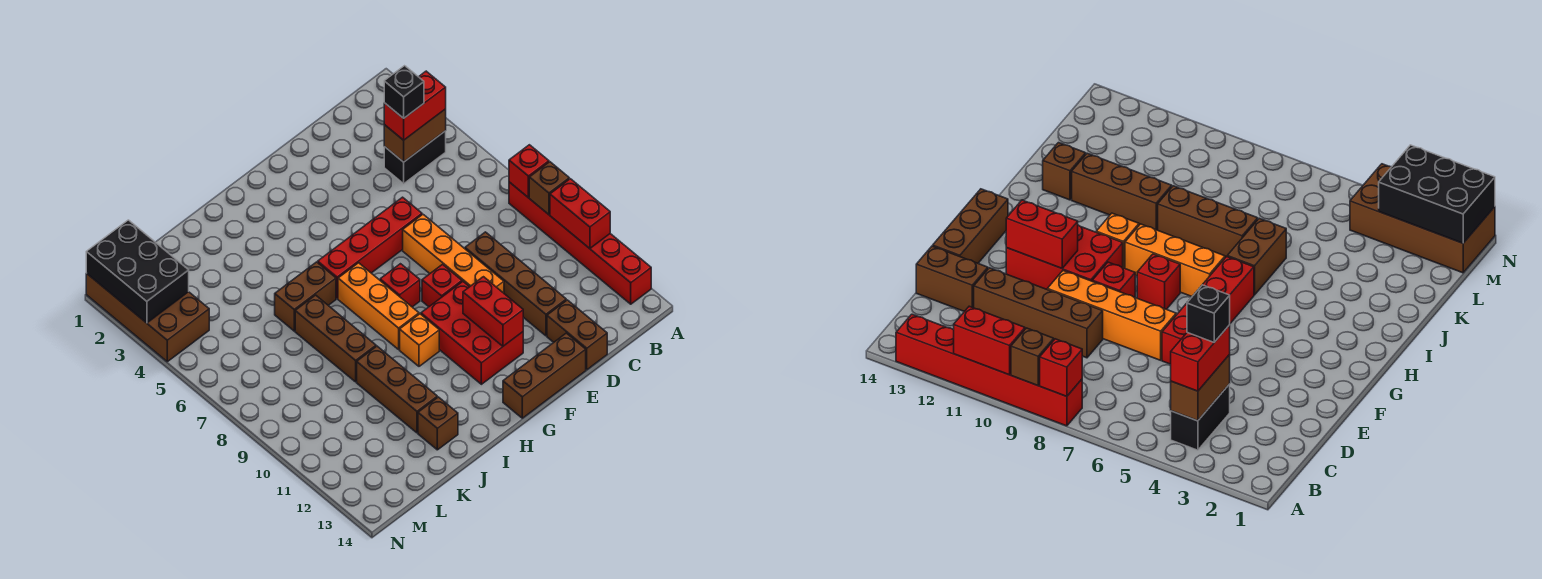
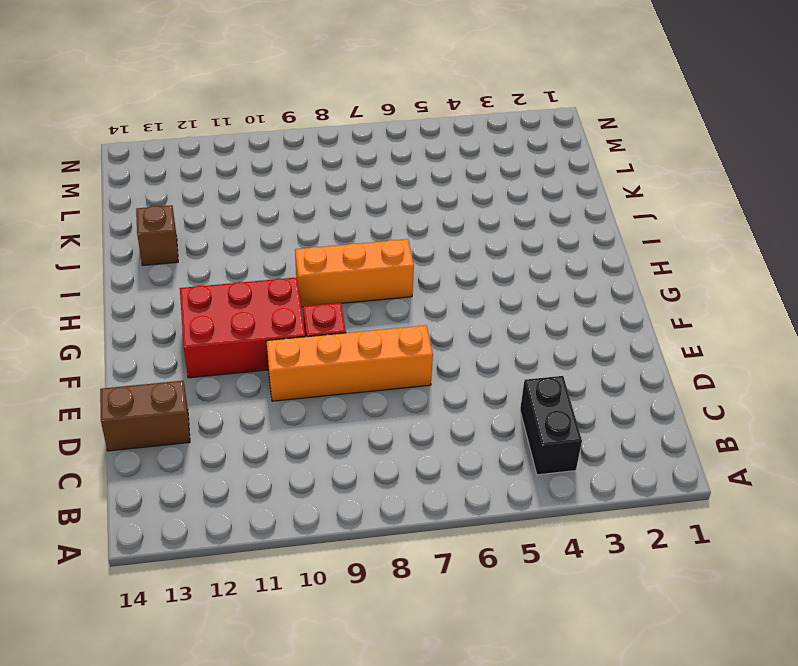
none -> red brick A8:A13 level 1
none -> brown brick D9:D12 level 1
none -> red brick E6:H6 level 1

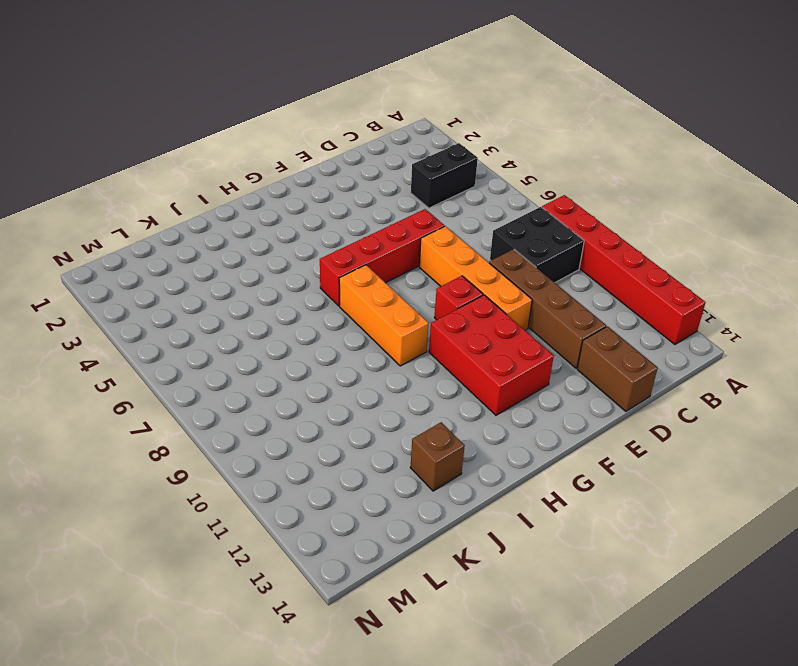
black brick B8:C9 level 1 -> none
none -> brown brick E14:G14 level 1
none -> red brick G8 level 1
none -> orange brick H10 level 1

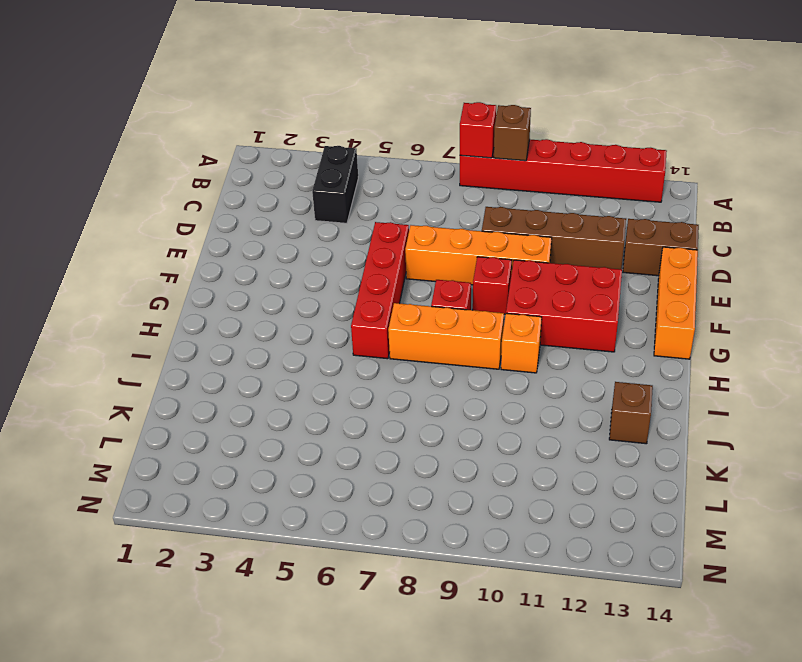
orange brick E14:G14 level 1 -> brown brick E14:G14 level 1
none -> brown brick I6:J6 level 1
none -> brown brick J7:J9 level 1
none -> brown brick J10:J12 level 1

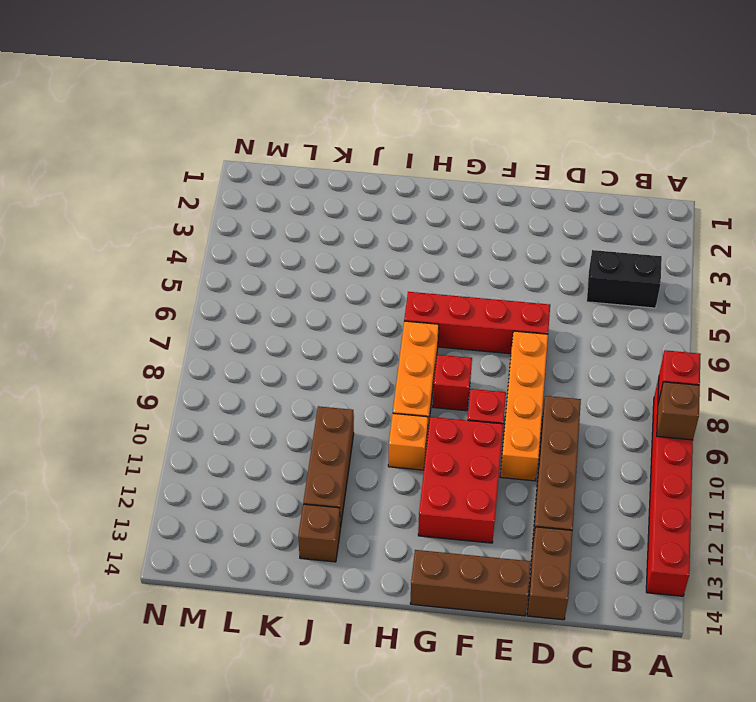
none -> brown brick I6:J6 level 1
none -> brown brick J7:J9 level 1
none -> brown brick M1:N4 level 1

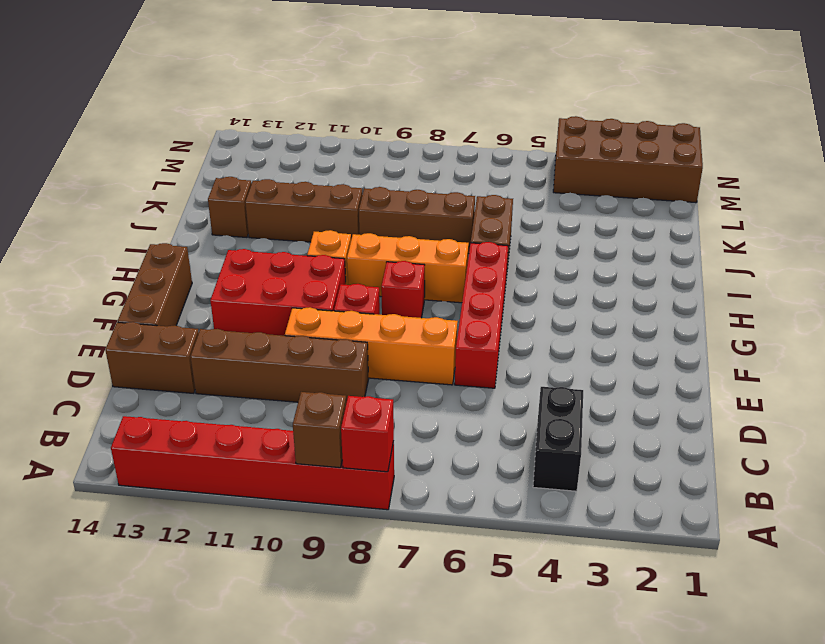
none -> red brick A10:A11 level 2
none -> brown brick B4:C4 level 2
none -> red brick F11:F12 level 2

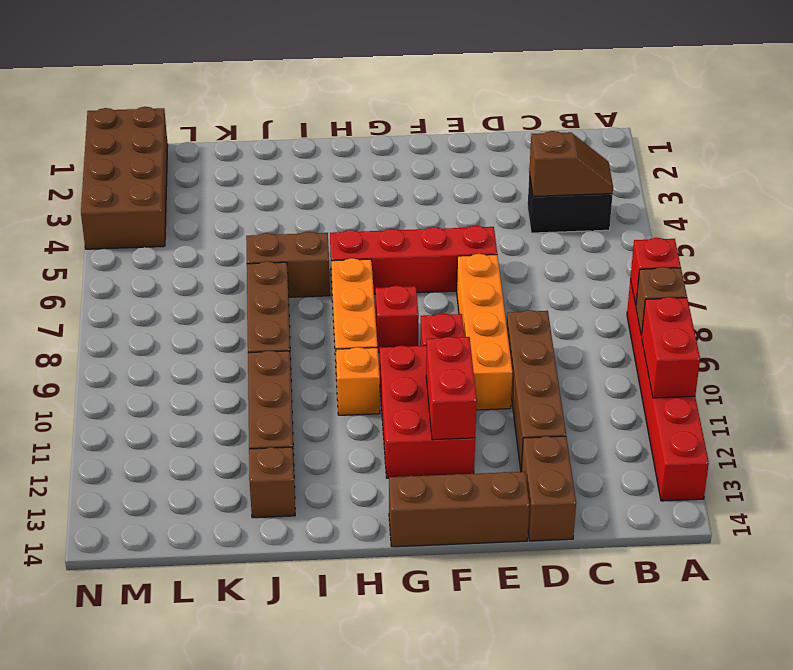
brown slope B4:C4 level 2 top C -> brown brick B4:C4 level 2
none -> black brick M1:N3 level 2
none -> red brick B4:C4 level 3
none -> black brick C4 level 4

